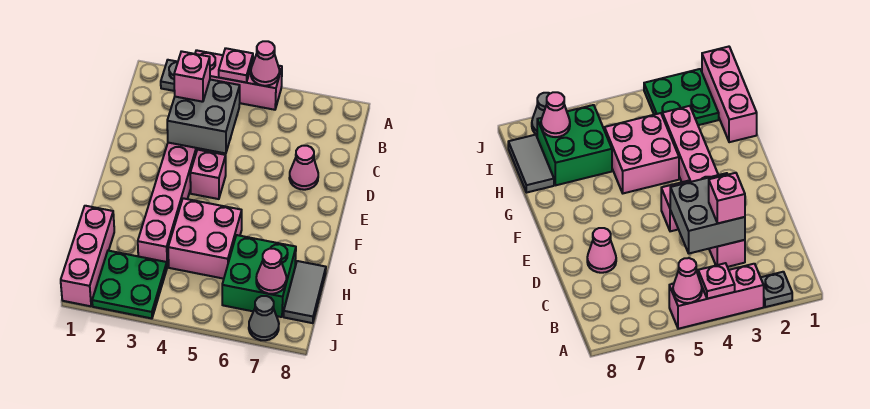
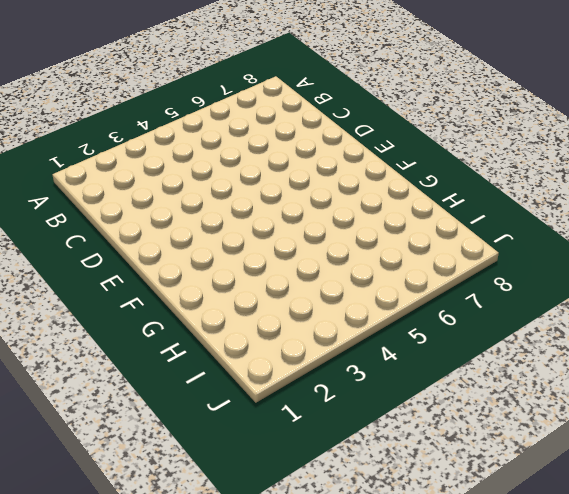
none -> grey plate A2 level 1
none -> pink brick A3:A5 level 1
none -> pink brick C3:H3 level 1

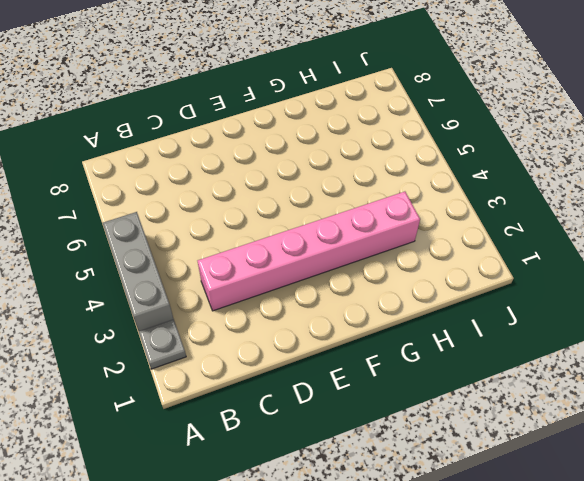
grey brick A3:A5 level 1 -> pink brick A3:A5 level 1
none -> pink cone D7 level 1
none -> pink brick E4 level 1
none -> pink brick G4:H5 level 1

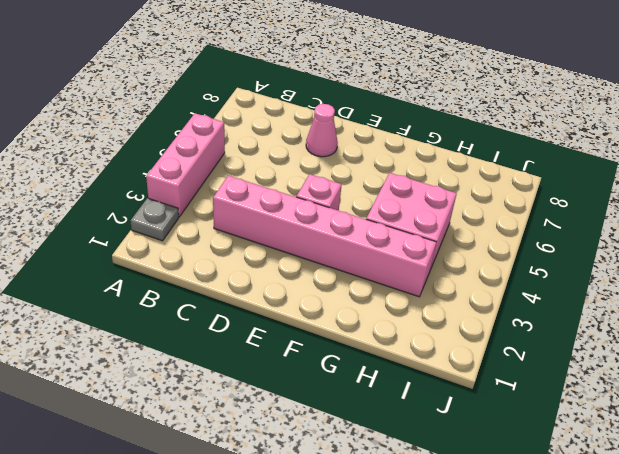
none -> pink brick H1:J1 level 1
none -> green brick H6:I7 level 1
none -> grey tile H8:I8 level 1

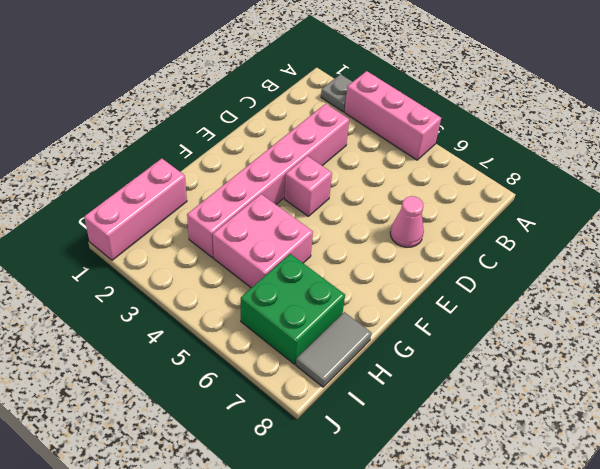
none -> green plate I2:J3 level 1
none -> grey cone J7 level 1
none -> pink plate A4 level 2

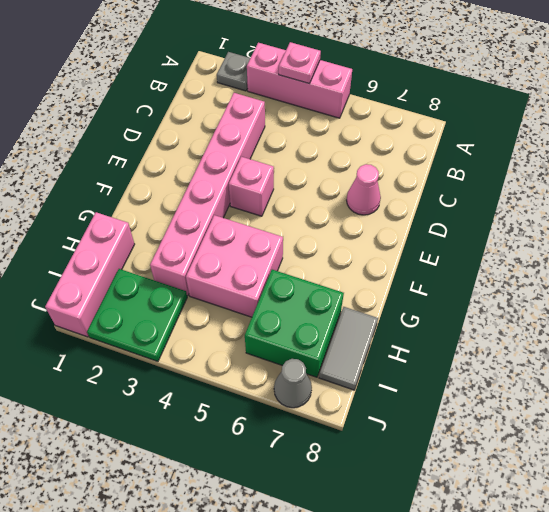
none -> pink cone A5 level 2
none -> grey brick C3:D4 level 2
none -> pink cone I7 level 2

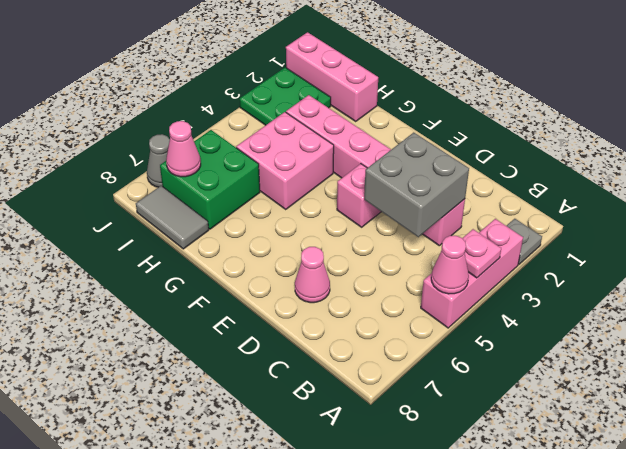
none -> pink brick C3 level 3

